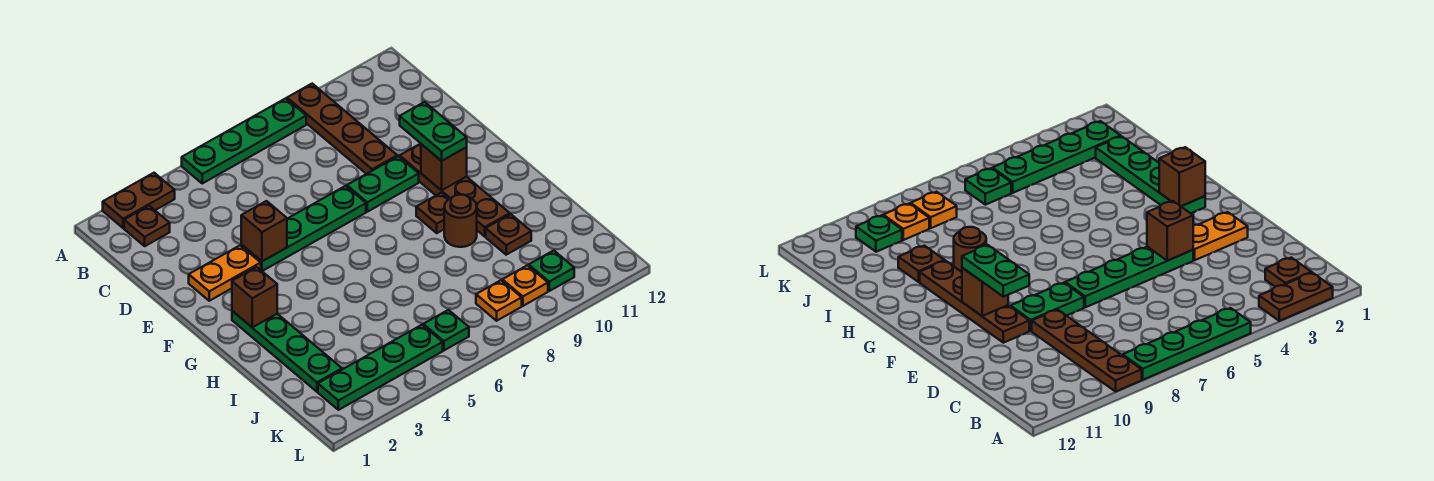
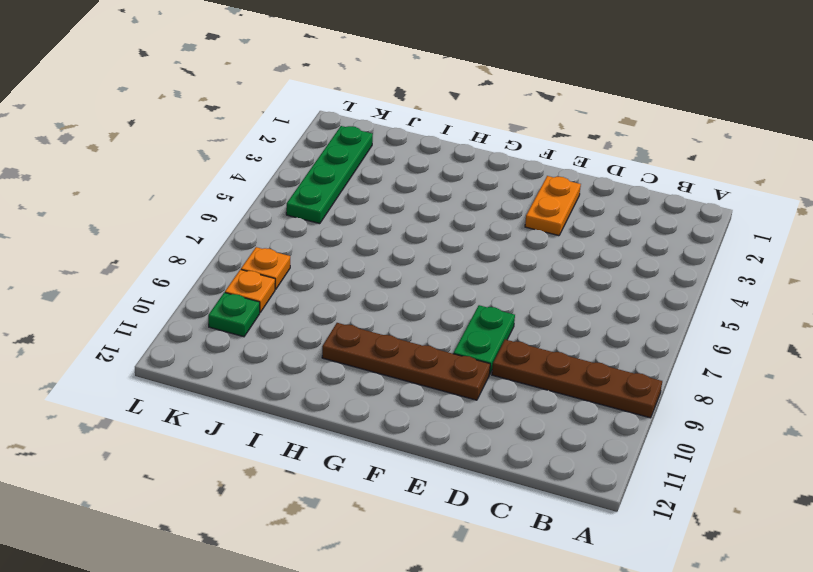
none -> brown plate A2:A3 level 1
none -> green plate A5:A8 level 1
none -> brown plate B2 level 1

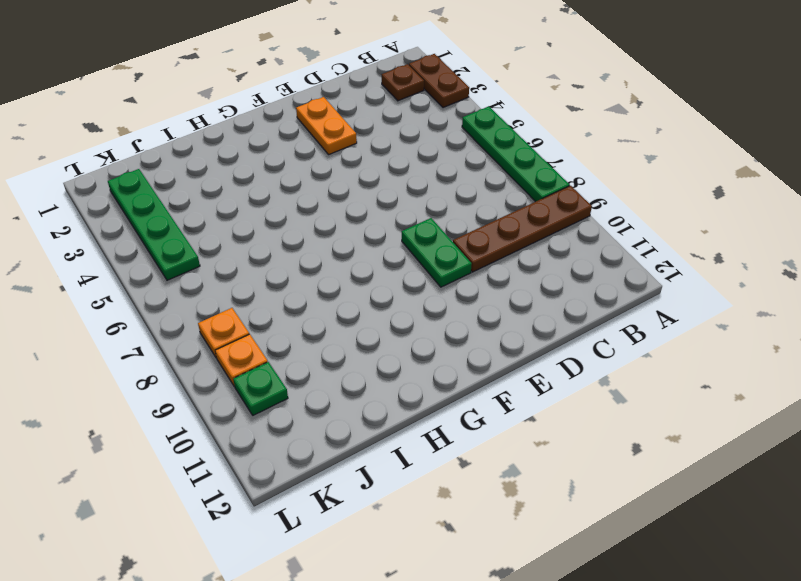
none -> green plate E4:E7 level 1
none -> brown plate E10:H10 level 1
none -> green plate G2:J2 level 1

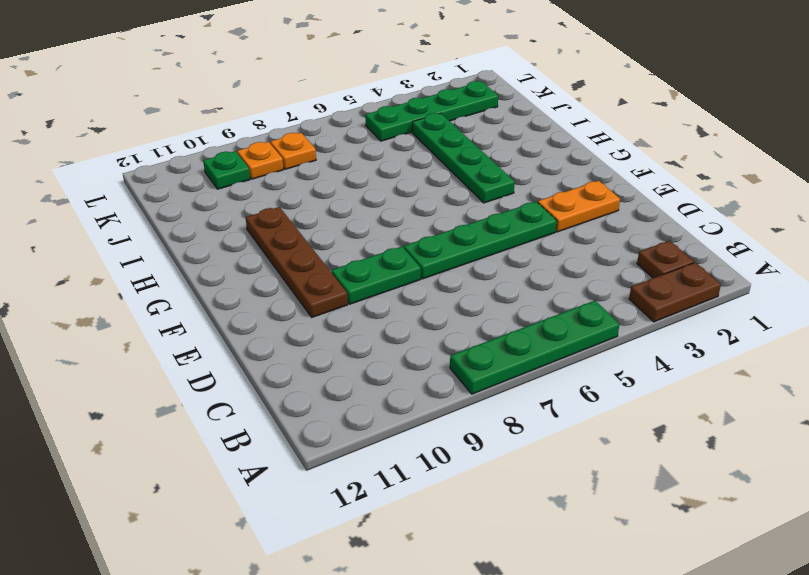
green plate G4:J4 level 1 -> green plate G2:J2 level 1
none -> brown plate A9:D9 level 1
none -> brown plate G9 level 1
none -> brown round brick H9 level 1

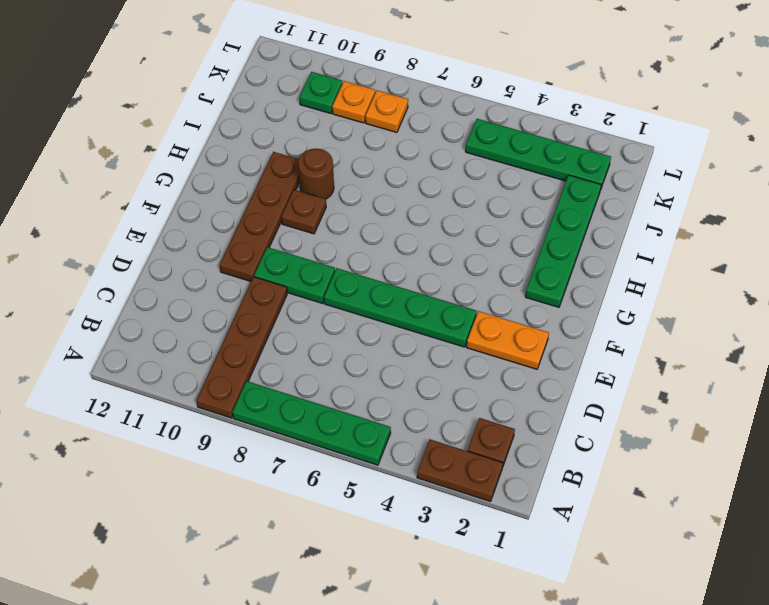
none -> brown plate I10 level 1
none -> green plate K6 level 1
none -> brown brick E4 level 2

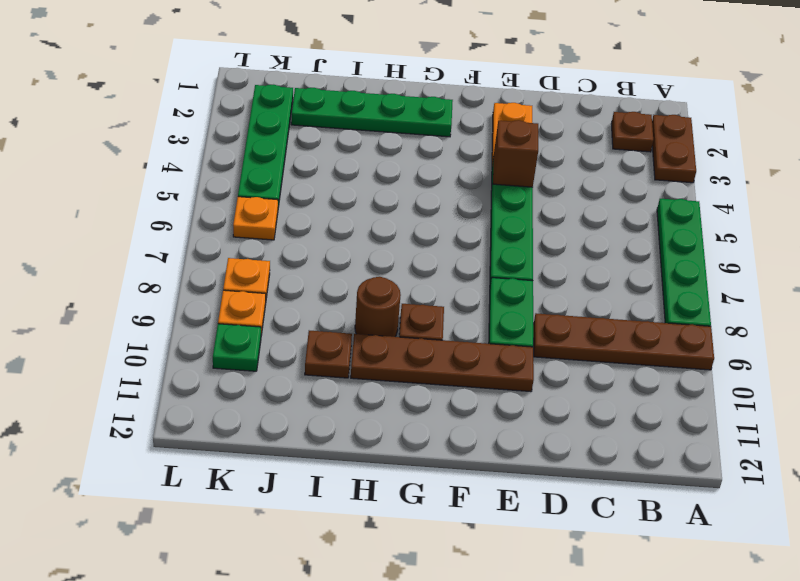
orange plate K6 level 1 -> green plate K6 level 1
none -> brown brick F10 level 2
none -> brown brick G2 level 2
none -> green plate E10:F10 level 3

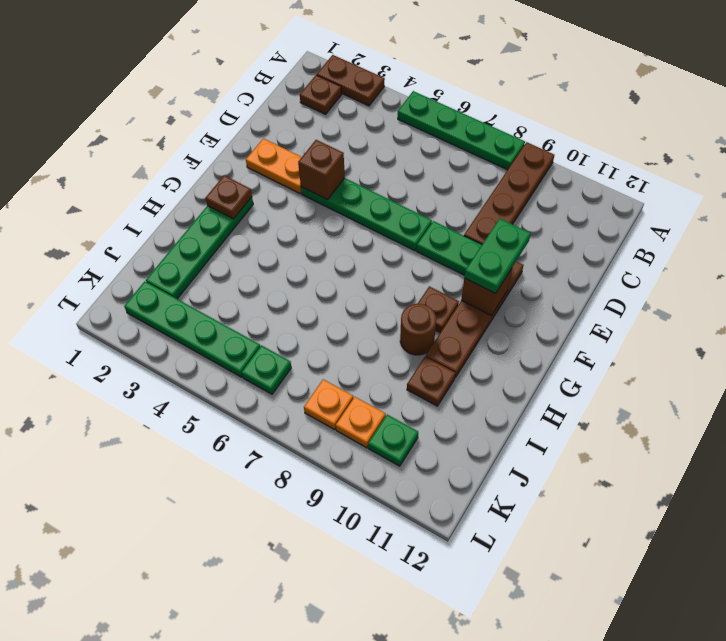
brown plate G2 level 2 -> brown brick G2 level 2

